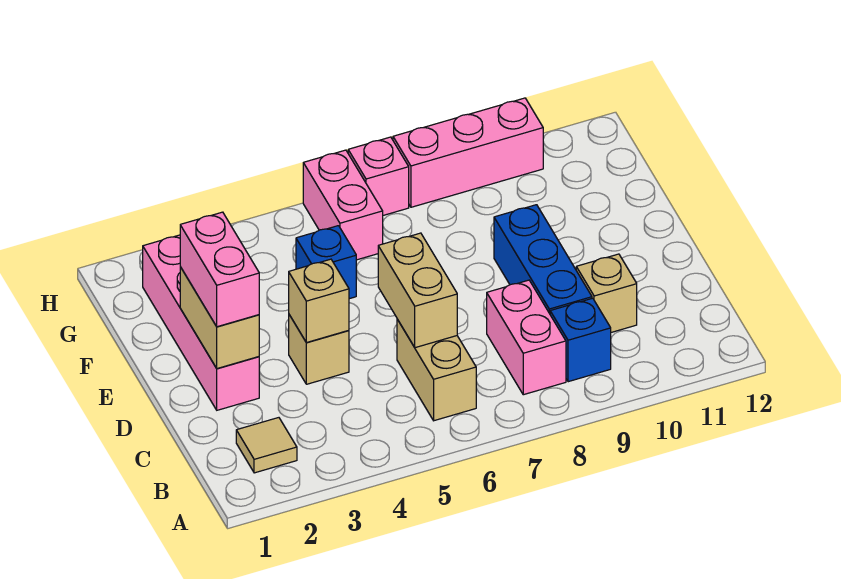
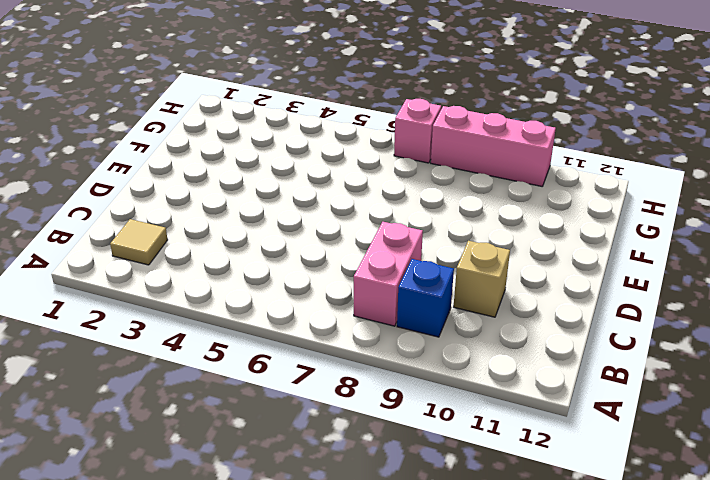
none -> tan brick B6:C6 level 1
none -> blue brick C9:E9 level 1
none -> pink brick D2:G2 level 1

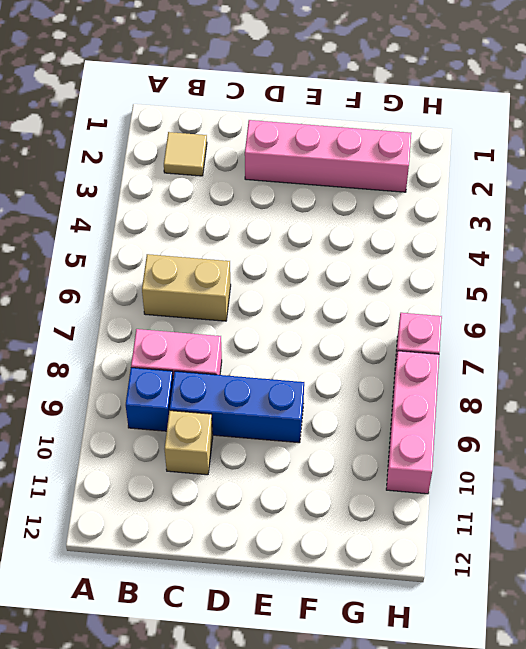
none -> tan brick D4 level 1
none -> blue brick F5 level 1
none -> pink brick G6:H6 level 1

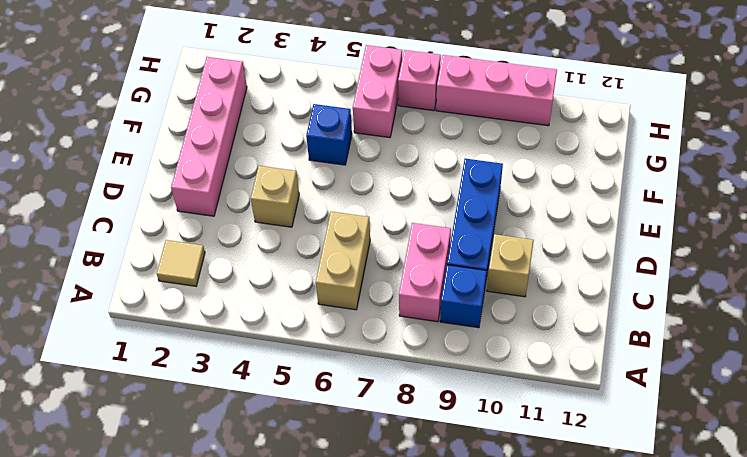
none -> tan brick C6:D6 level 2
none -> tan brick D2:E2 level 2
none -> tan brick D4 level 2

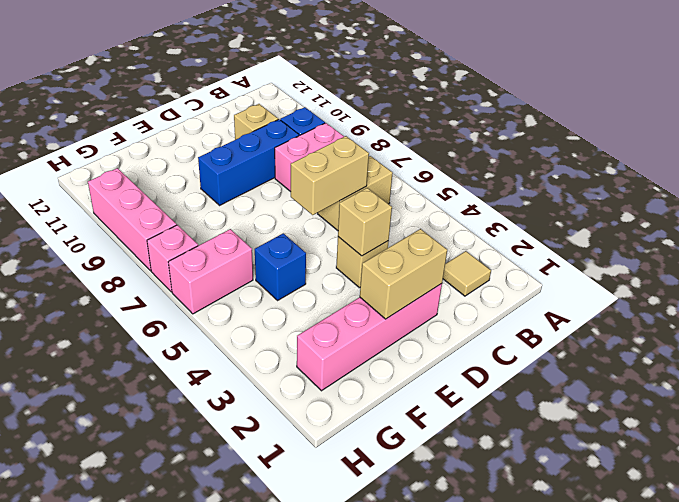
none -> pink brick D2:E2 level 3

